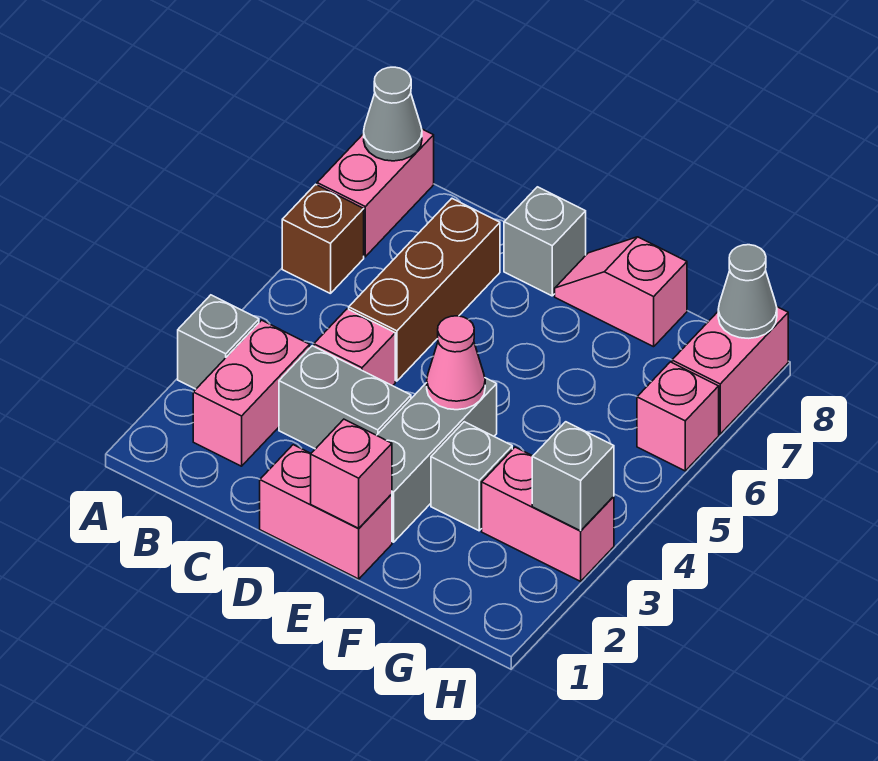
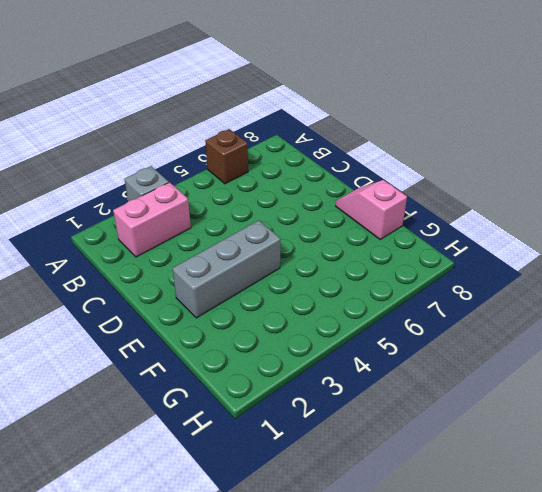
none -> pink brick A7:A8 level 1
none -> grey brick C3:D3 level 1
none -> pink brick C4 level 1

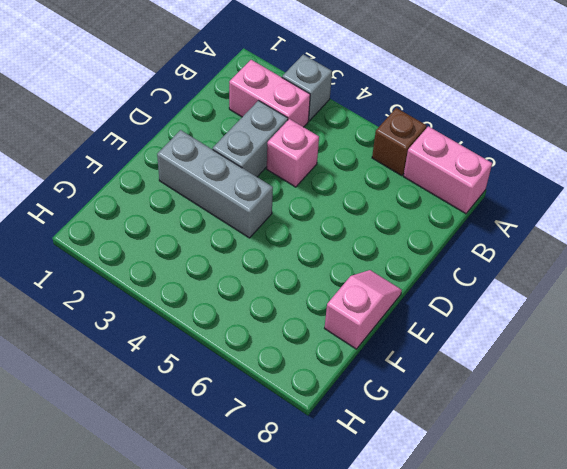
none -> brown brick C5:C7 level 1
none -> pink brick D1:E1 level 1
none -> grey brick D8 level 1

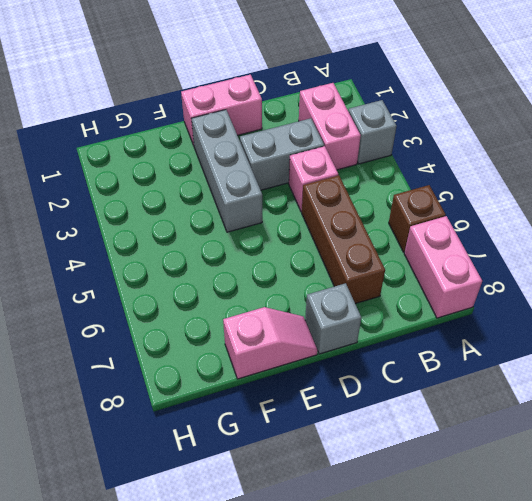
none -> grey brick F3 level 1
none -> pink brick G3:H3 level 1
none -> pink brick H6 level 1

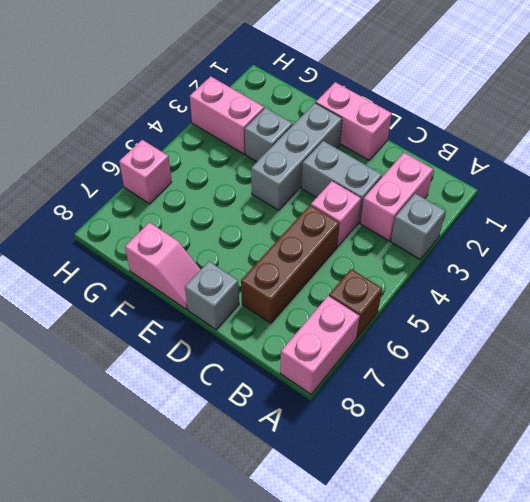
none -> pink brick H7:H8 level 1
none -> grey cone A8 level 2
none -> pink brick E1 level 2

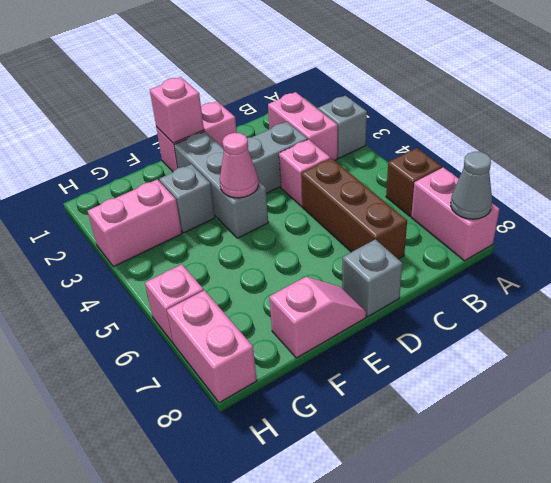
none -> grey brick H3 level 2
none -> grey cone H8 level 2

